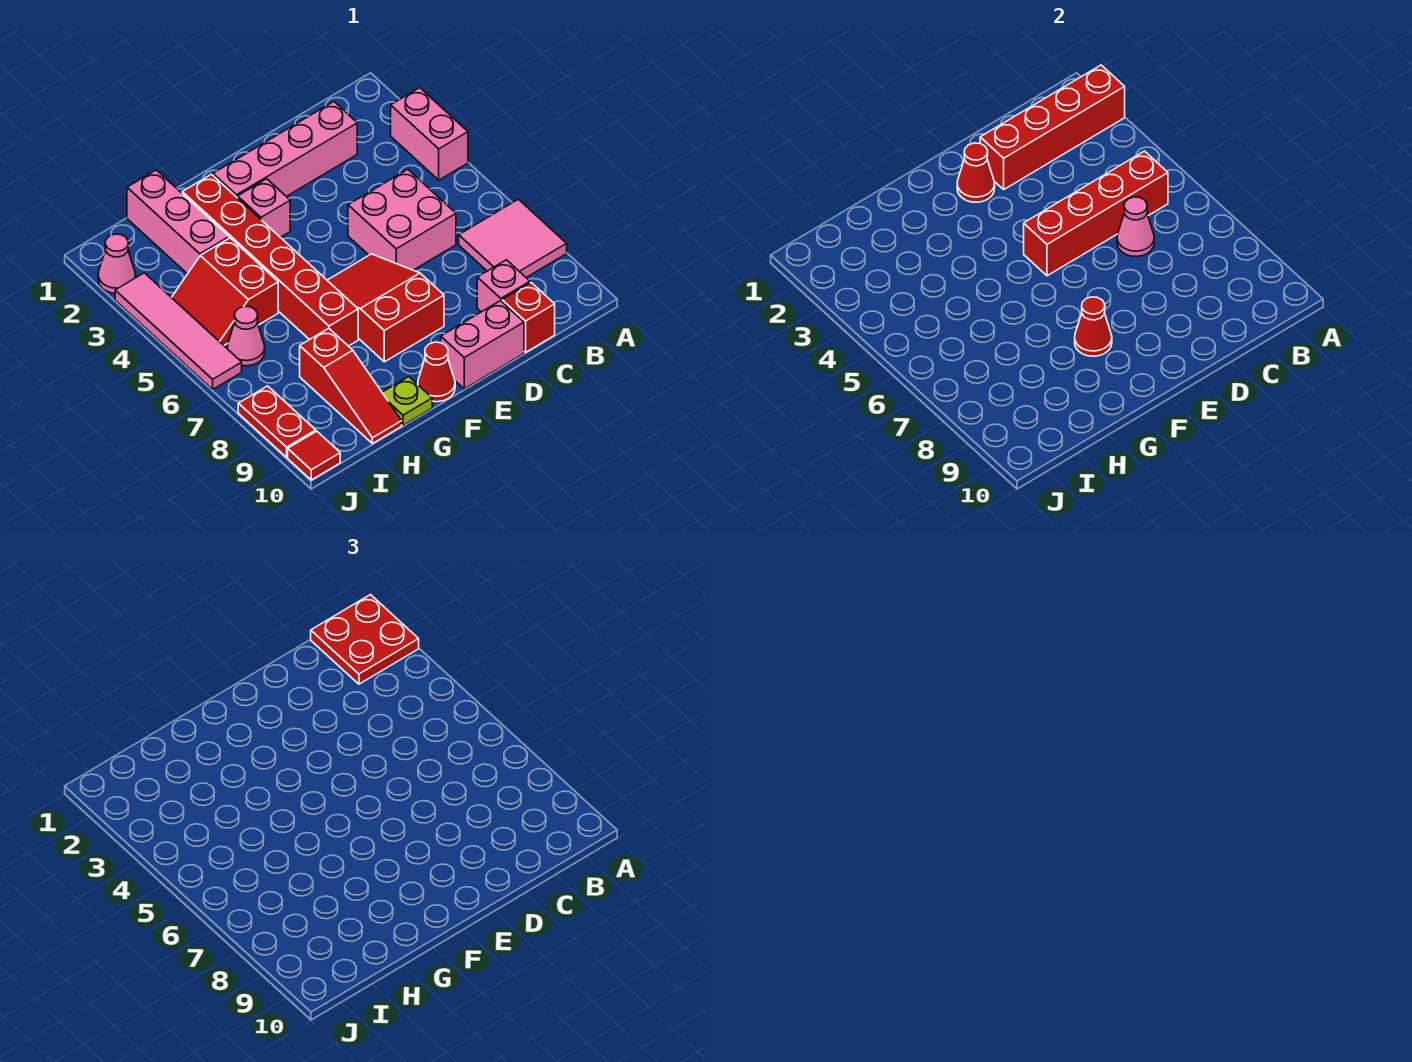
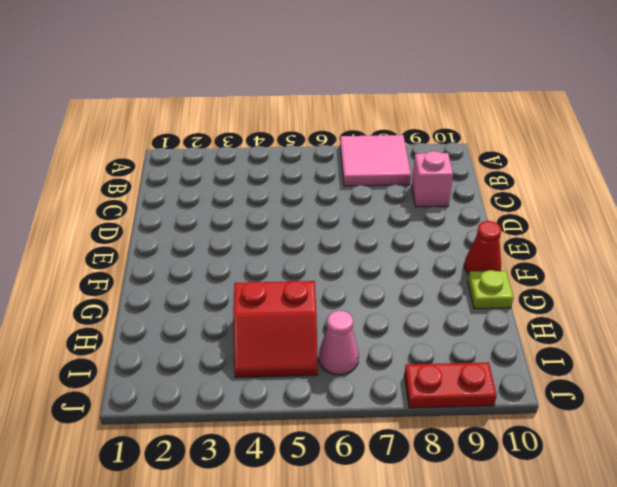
none -> pink brick A3:A4 level 1
none -> pink brick C2:F2 level 1
none -> pink brick C5:D6 level 1

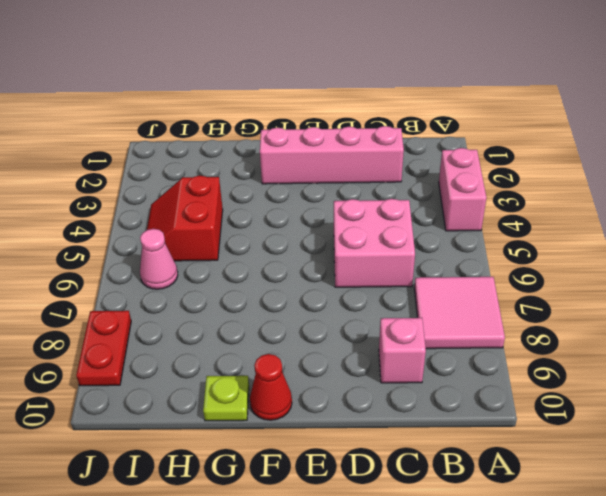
none -> red brick C10 level 1
none -> pink brick D10:E10 level 1
none -> red slope E6:F8 level 1 top 8

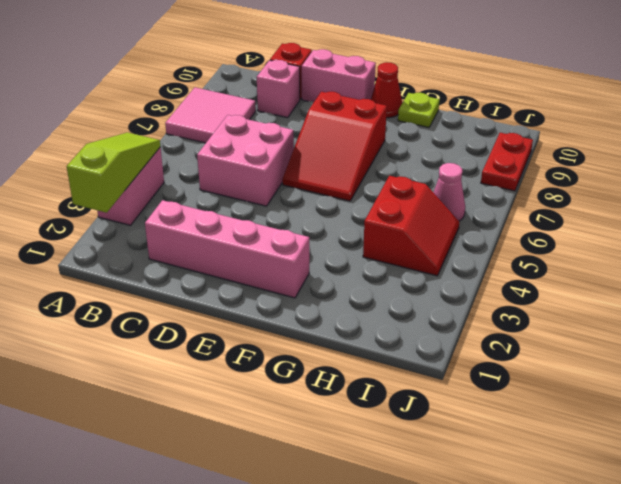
lime slope A2:A4 level 2 top 2 -> red brick A2:D2 level 2
none -> pink brick F3 level 1
none -> red brick G2:G7 level 1
none -> pink brick H1:H3 level 1

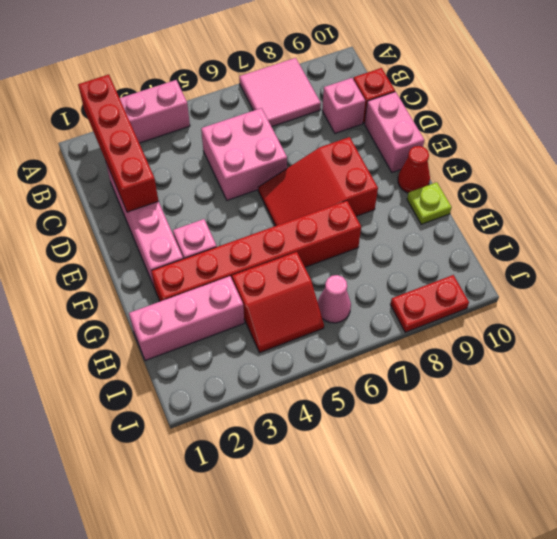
none -> red slope H8:H10 level 1 top 8
none -> pink cone J2 level 1
none -> pink tile J3:J6 level 1

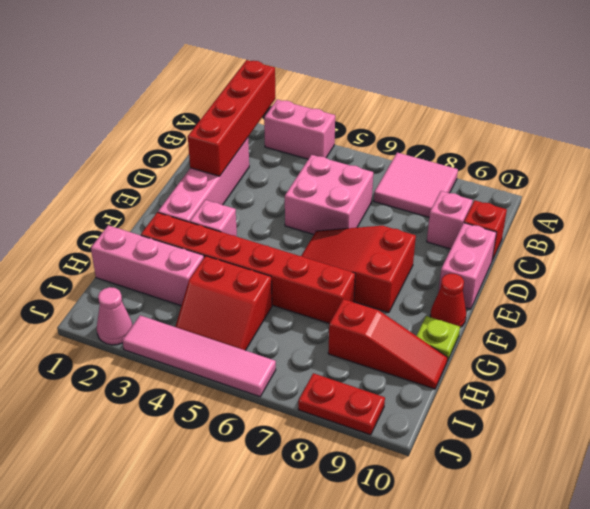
none -> pink cone I6 level 1
none -> red tile J10 level 1
none -> red brick B5:E5 level 2

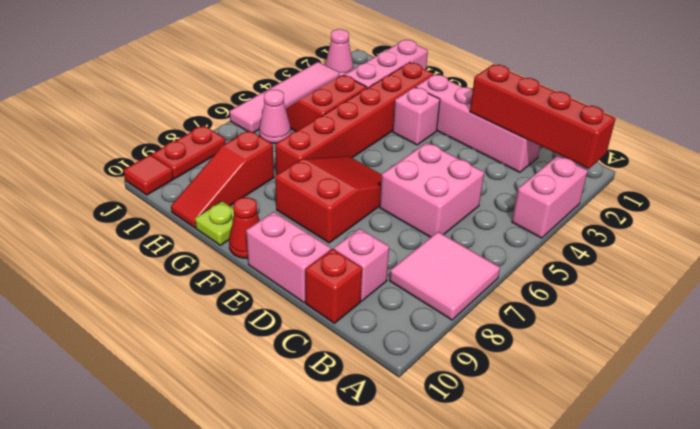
none -> red brick B5:E5 level 2
none -> pink cone C6 level 2
none -> red cone E2 level 2

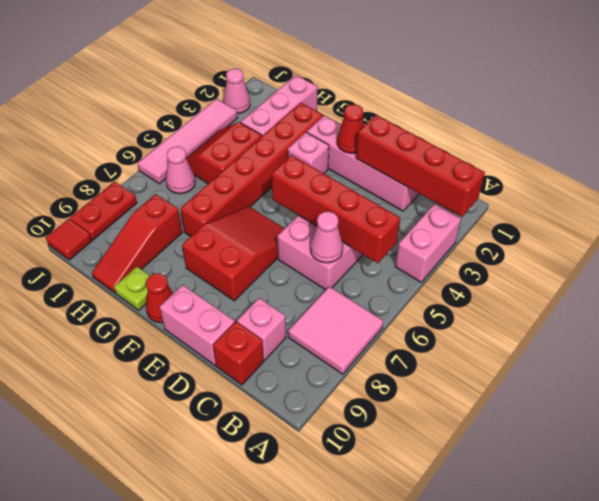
none -> red cone F8 level 2
none -> red plate A1:B2 level 3

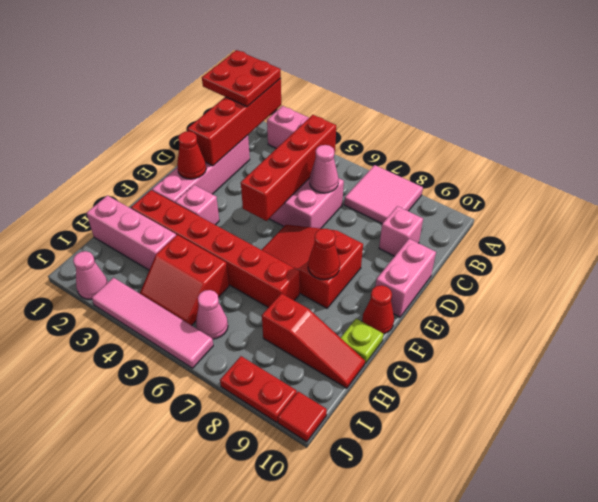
none -> red brick C10 level 1

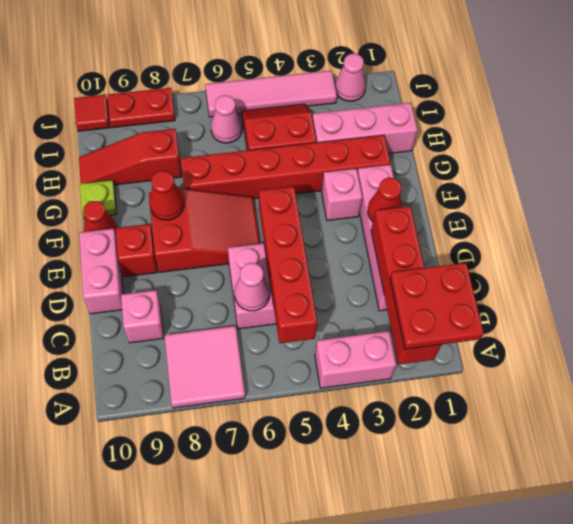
red brick E9 level 1 -> red brick C10 level 1

